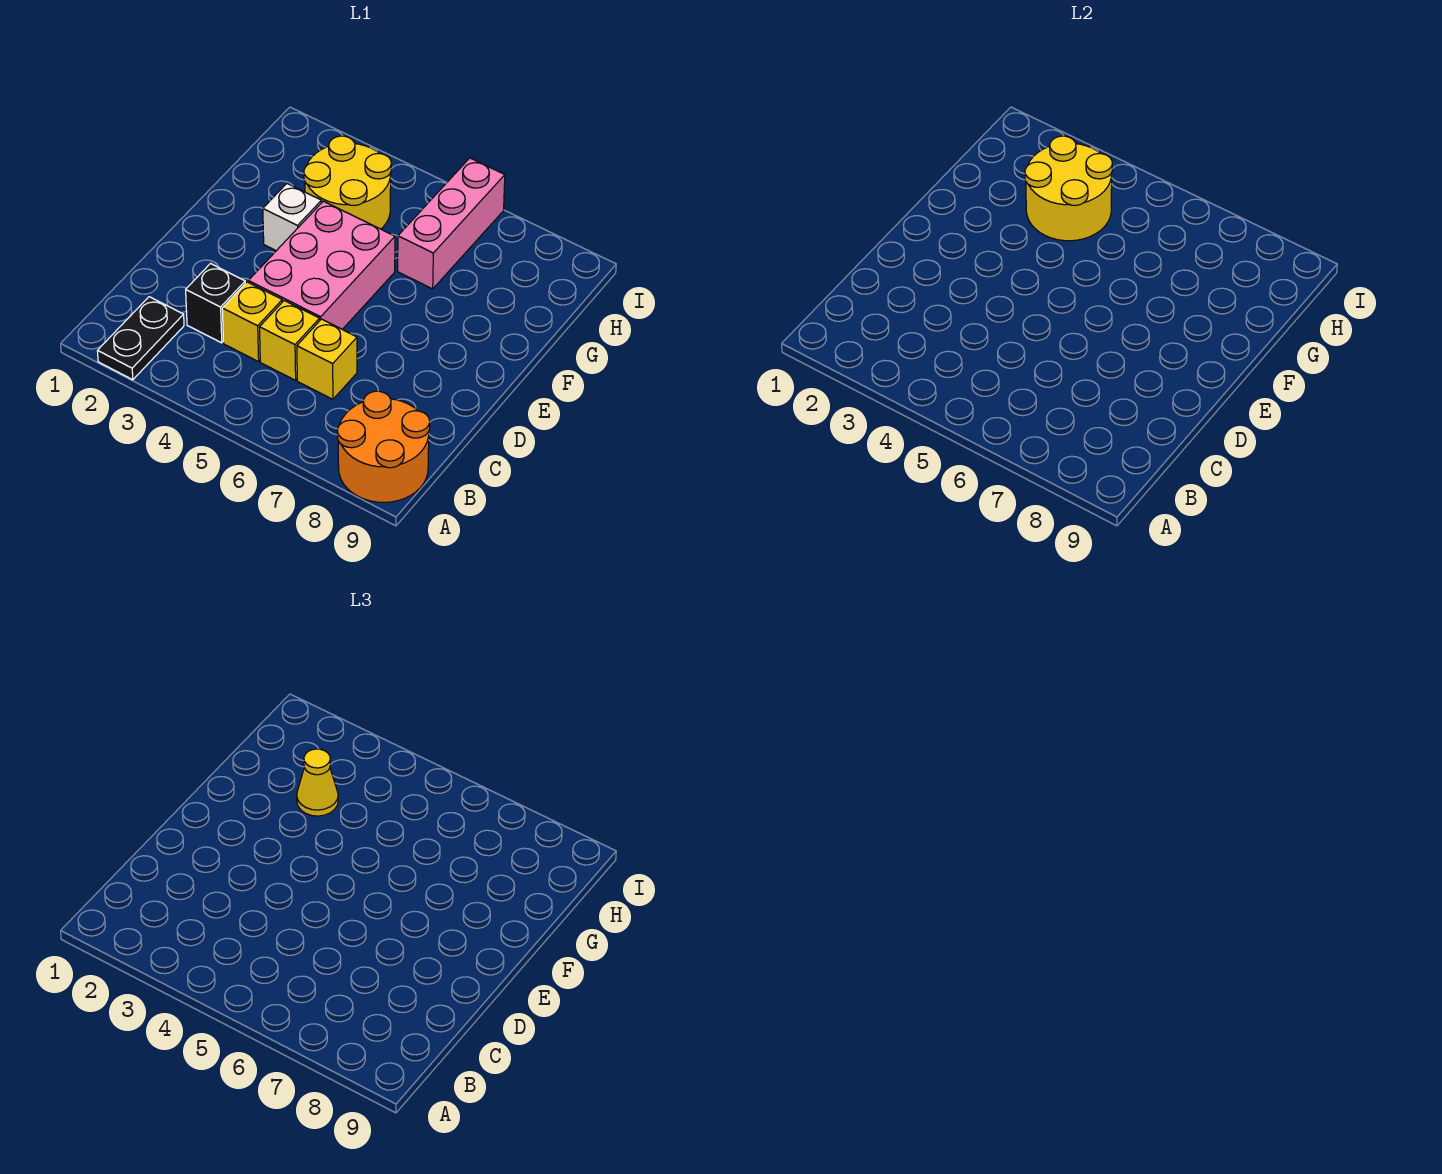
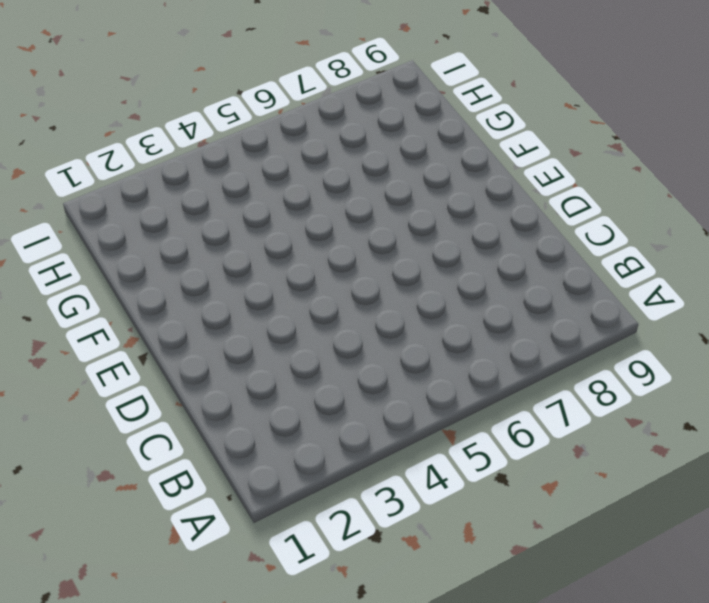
none -> black plate A2:B2 level 1
none -> orange round brick A8:B9 level 1
none -> black brick C3 level 1

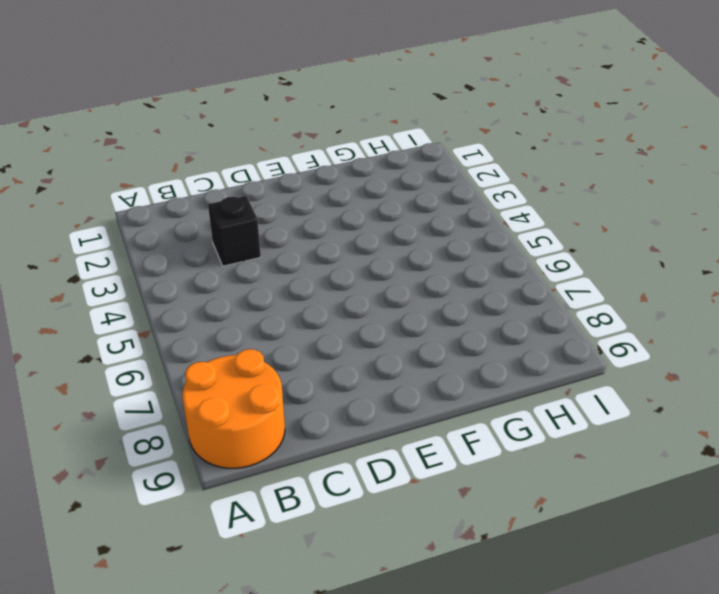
none -> black plate A2:B2 level 1
none -> yellow brick C4 level 1
none -> yellow brick C5 level 1

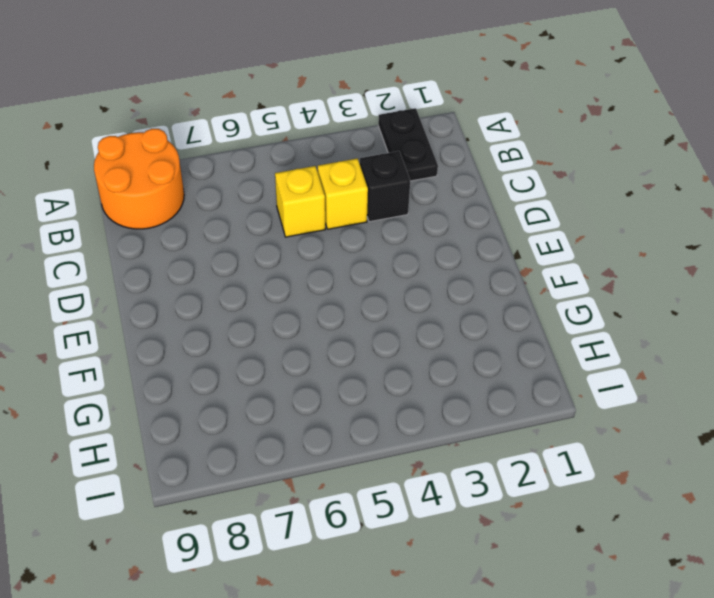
none -> yellow brick C6 level 1
none -> pink brick D4:F5 level 1
none -> white brick F3 level 1

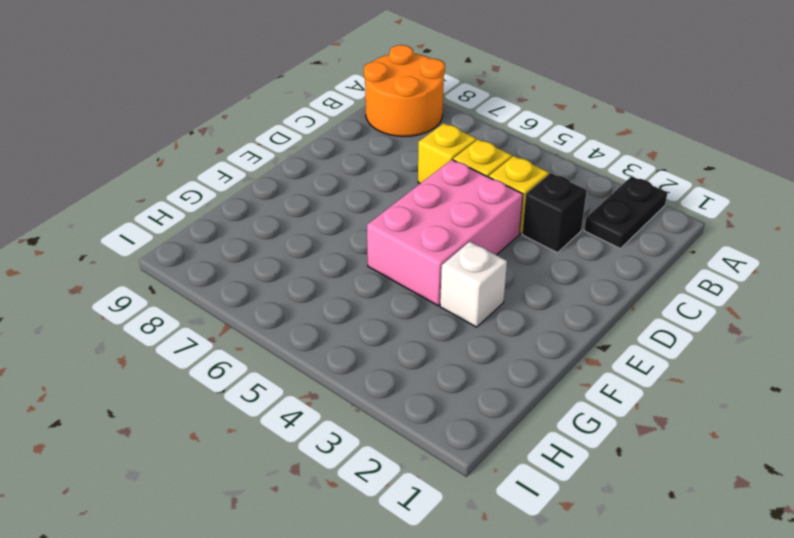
none -> yellow round brick G3:H4 level 1
none -> pink brick G6:I6 level 1
none -> yellow round brick G3:H4 level 2

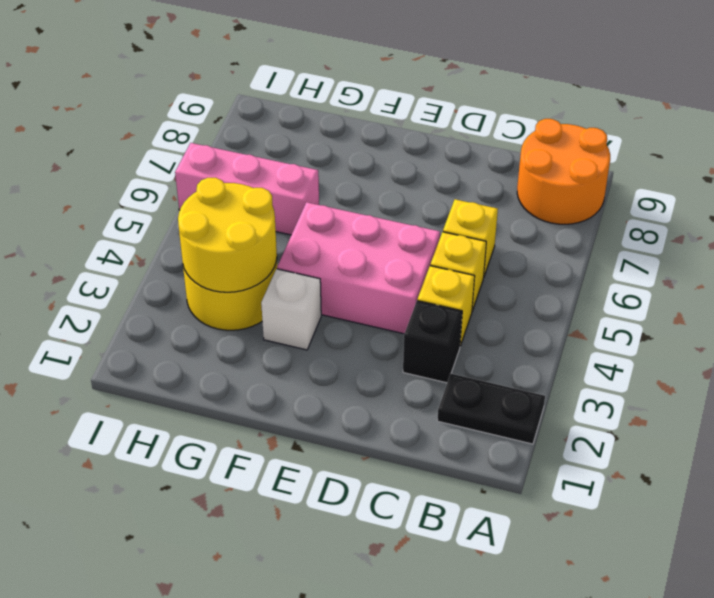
none -> yellow cone G3 level 3

